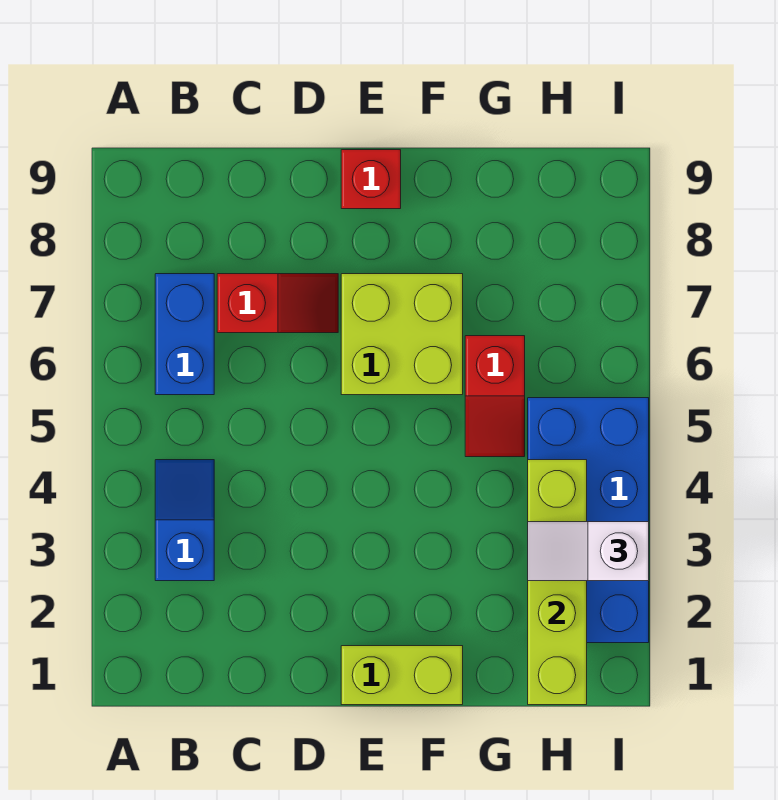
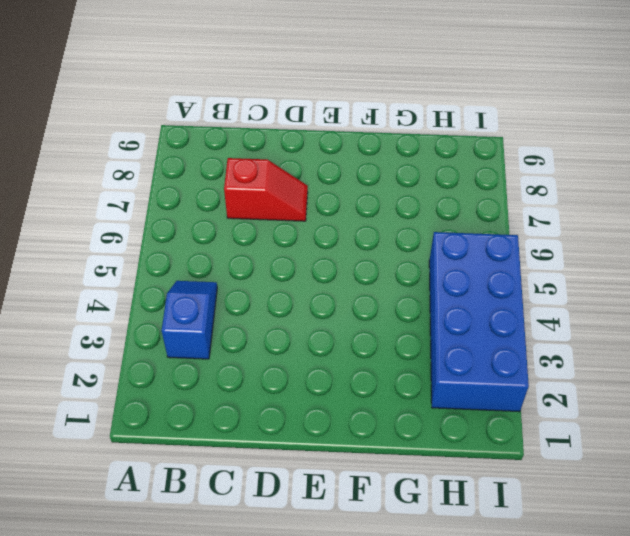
none -> blue brick B6:B7 level 1
none -> lime brick E1:F1 level 1

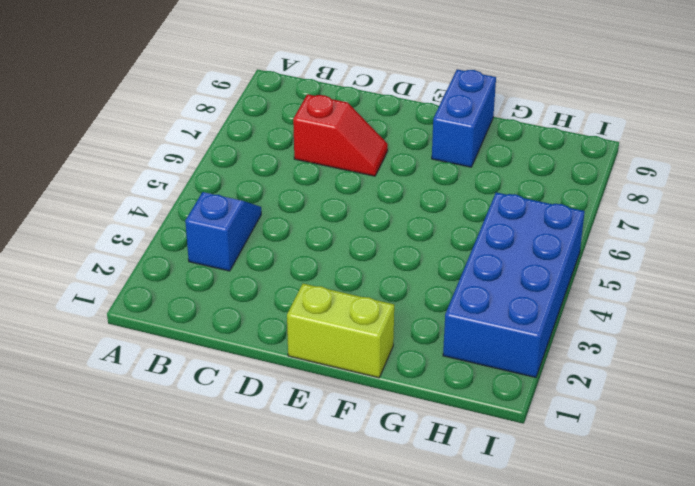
blue brick F8:F9 level 1 -> blue brick B6:B7 level 1
none -> lime brick E6:F7 level 1
none -> red brick E9 level 1

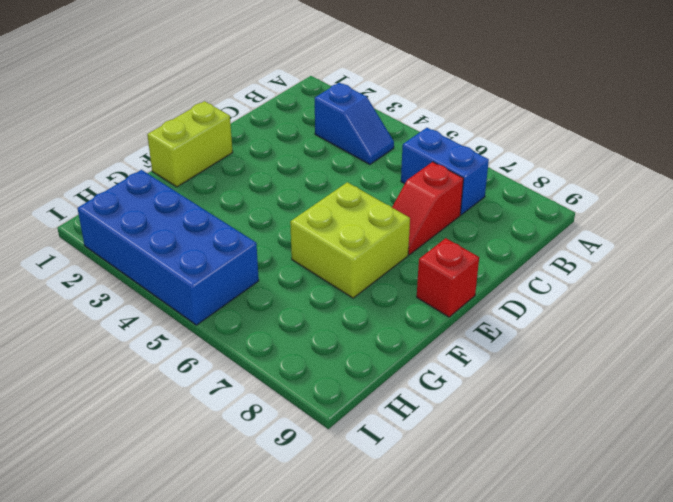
none -> red slope G5:G6 level 1 top 6
none -> lime brick H1:H4 level 2

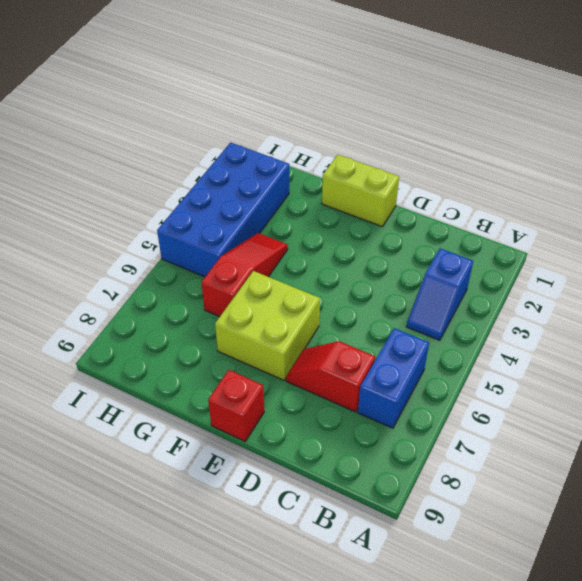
red slope G4:G6 level 1 top 6 -> red slope G5:G6 level 1 top 6
none -> lime brick H1:H4 level 2
none -> white slope H3:I3 level 3 top I

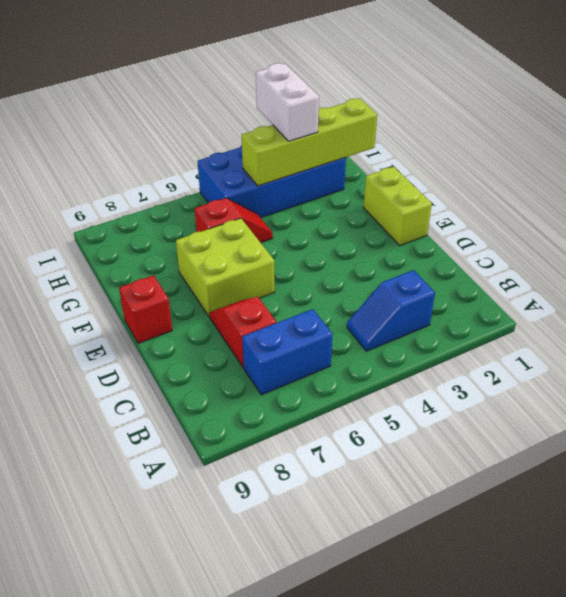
white brick H3:I3 level 3 -> white slope H3:I3 level 3 top I

